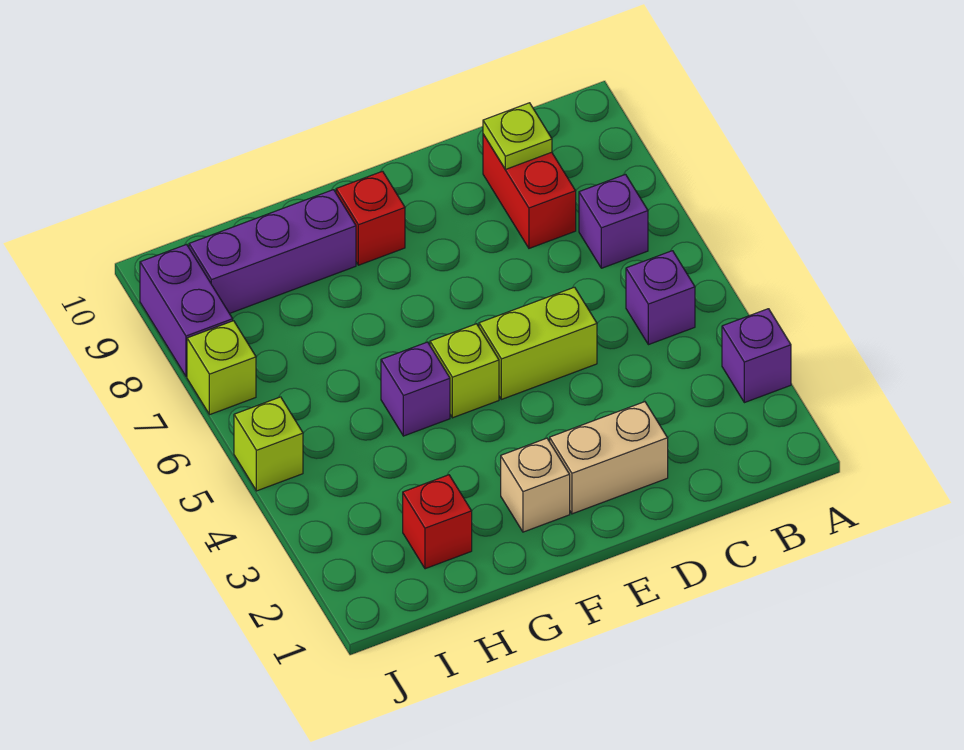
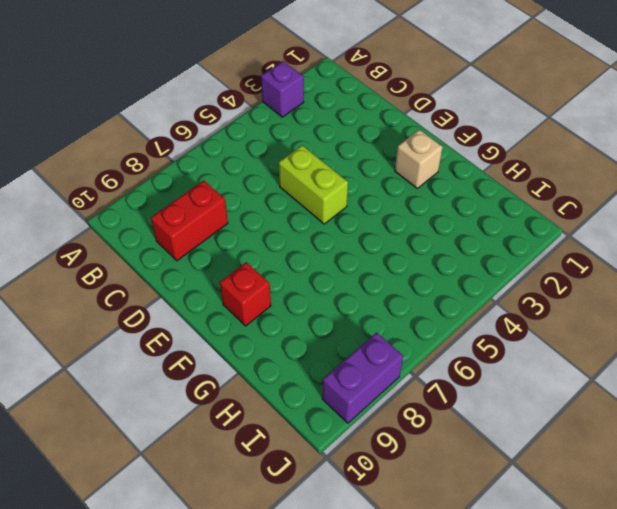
none -> purple brick B5 level 1
none -> purple brick B7 level 1
none -> tan brick D2:E2 level 1

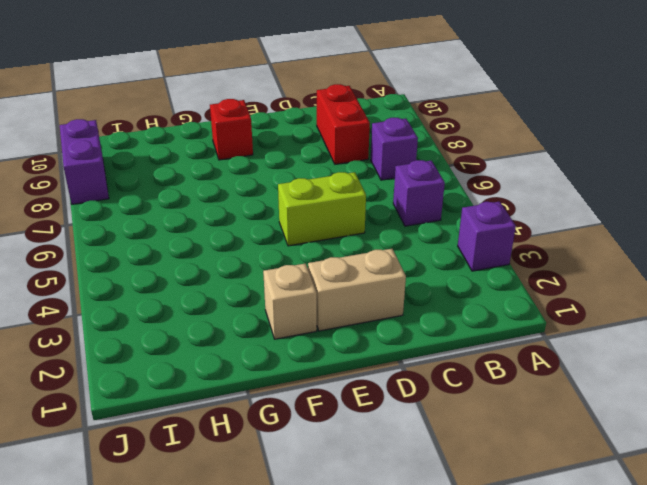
none -> lime brick F5 level 1
none -> purple brick G5 level 1
none -> purple brick G9:I9 level 1

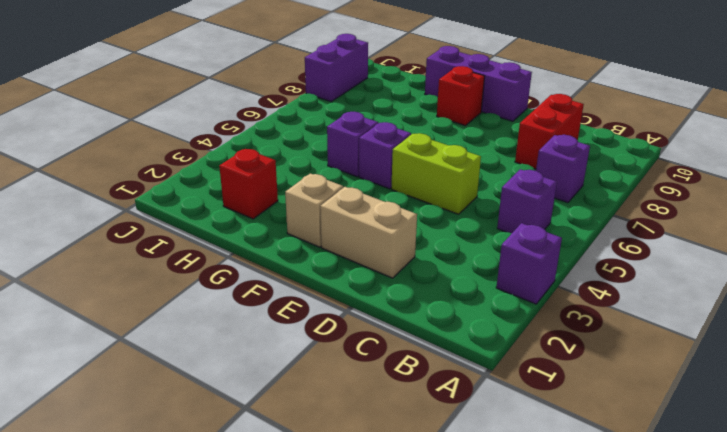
purple brick E10:G10 level 1 -> purple brick G9:I9 level 1
purple brick F5 level 1 -> lime brick F5 level 1
none -> lime brick J5 level 1
none -> lime brick J7 level 1
none -> lime plate C9 level 2

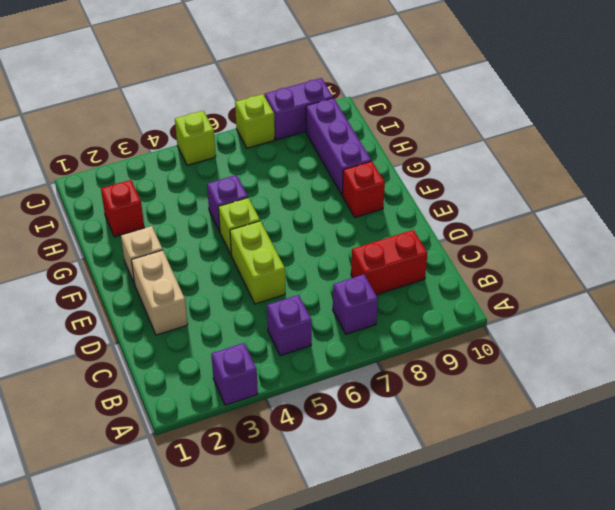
none -> lime plate C9 level 2

